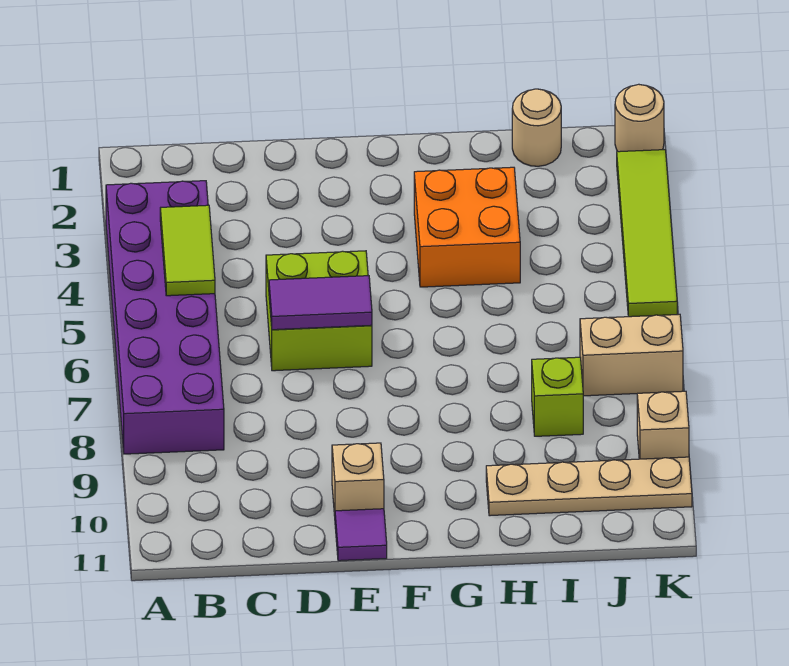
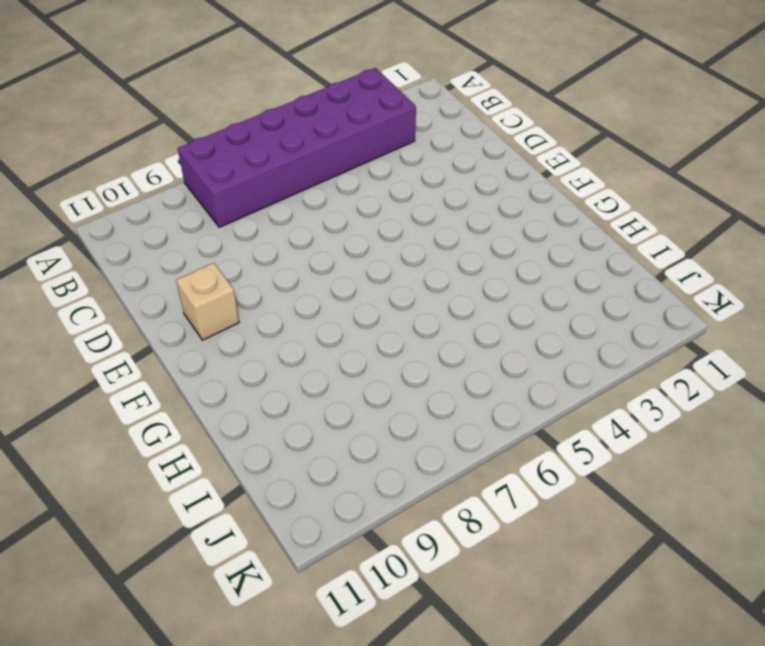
none -> lime brick D5:E6 level 1
none -> purple tile E11 level 1
none -> orange brick G3:H4 level 1

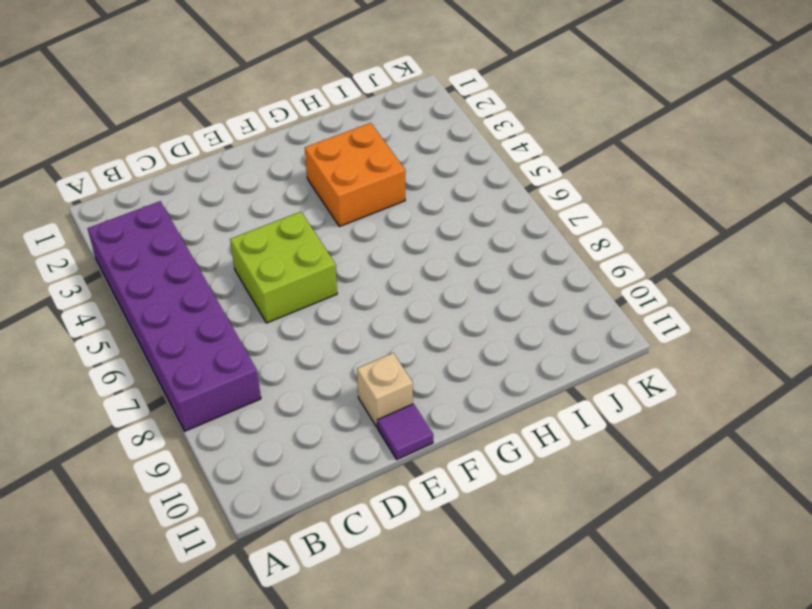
none -> tan plate H10:K10 level 1
none -> tan round brick I1 level 1
none -> lime brick I8 level 1

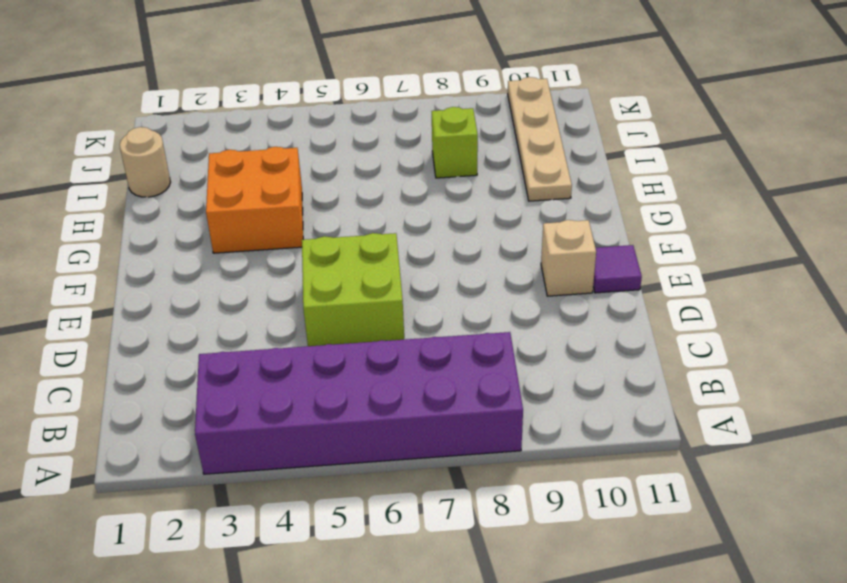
none -> tan brick J7:K7 level 1
none -> tan round brick K1 level 1
none -> lime tile K2:K5 level 1

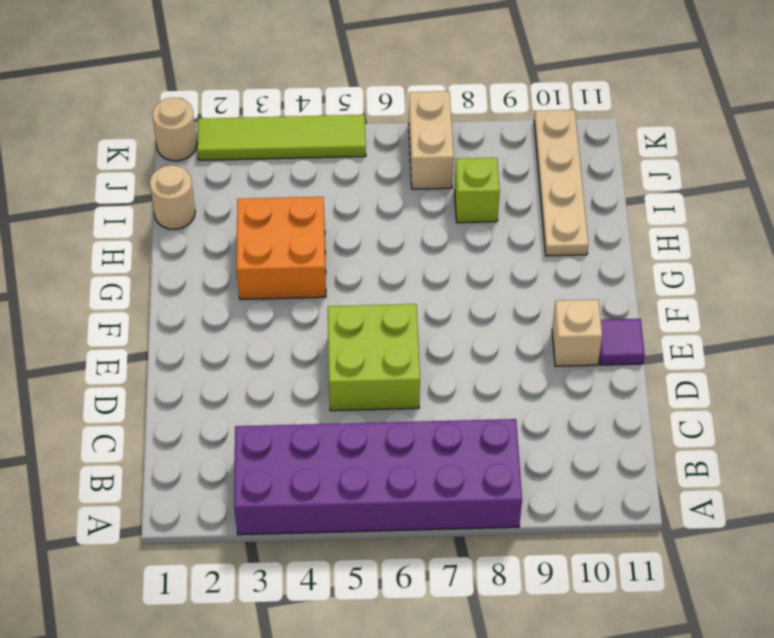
none -> tan brick K9 level 1
none -> lime tile B4:B5 level 2
none -> purple tile D6:E6 level 2

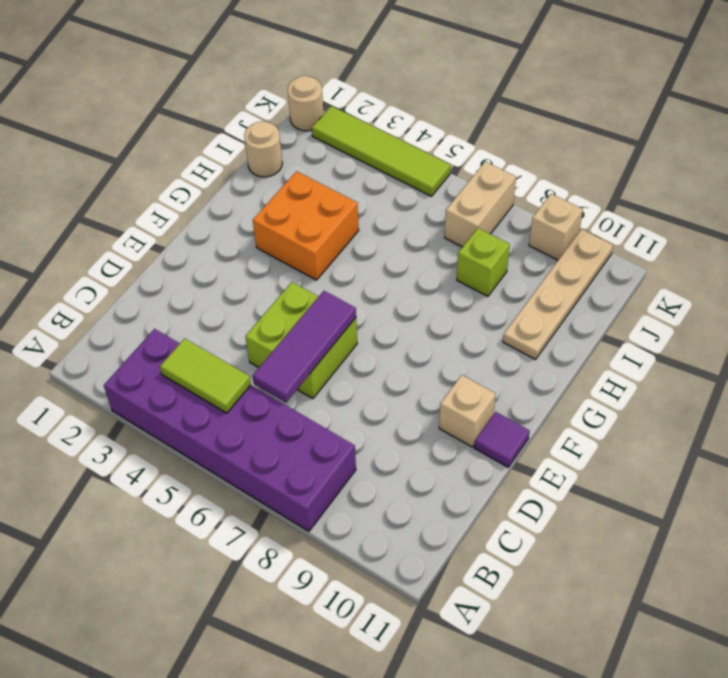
purple tile C6:E6 level 2 -> purple tile D6:E6 level 2

